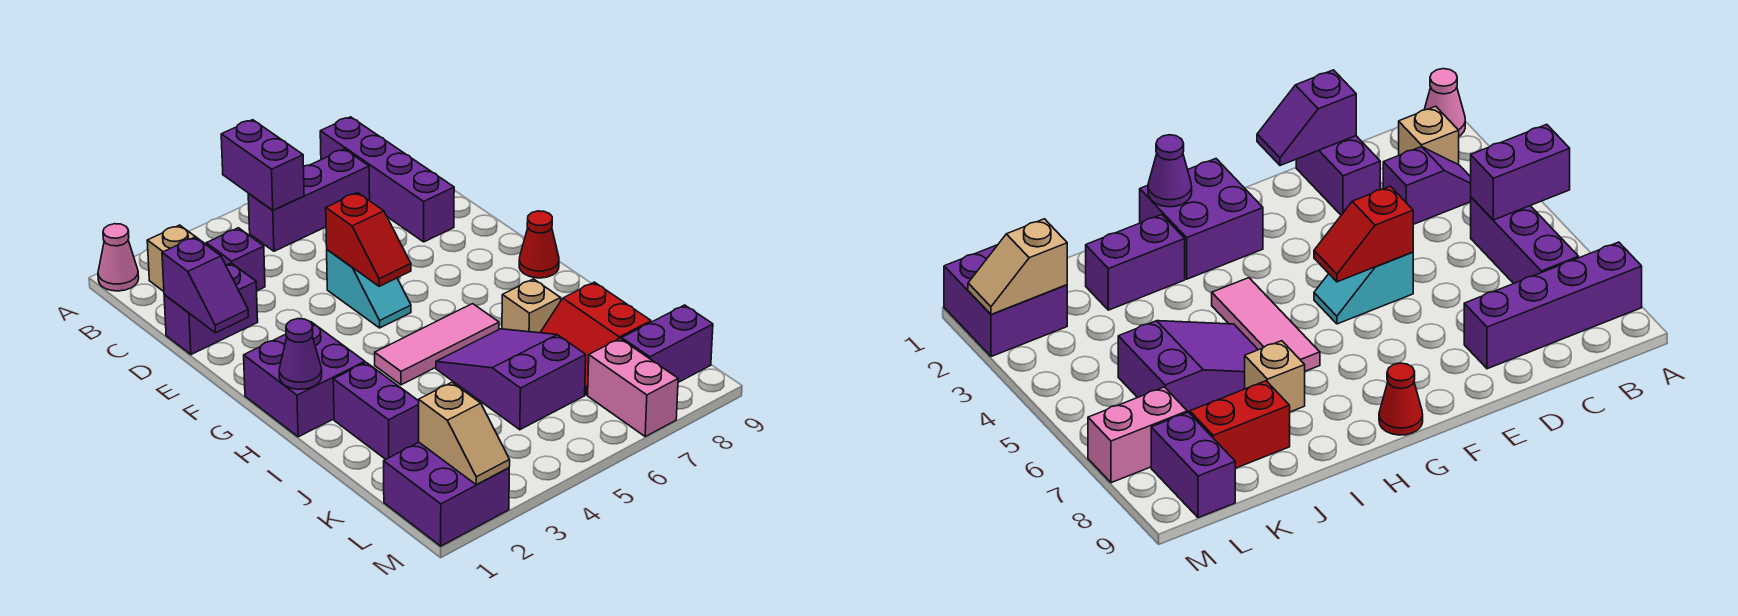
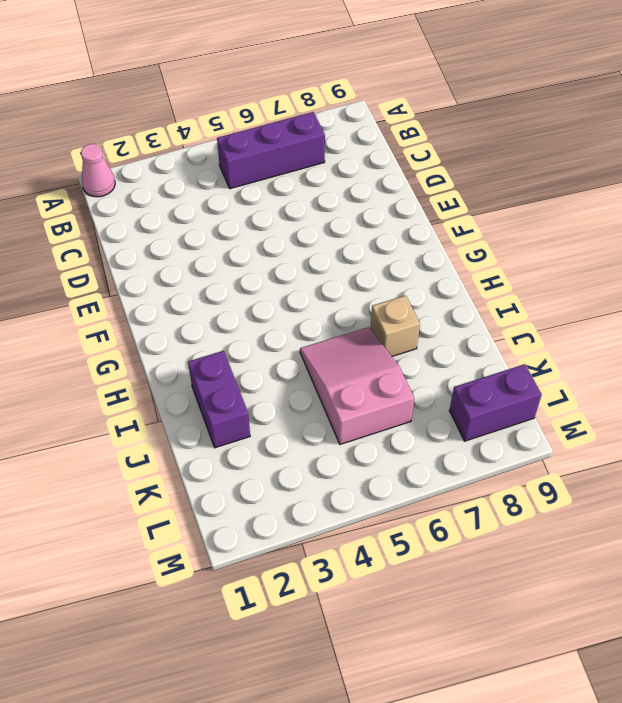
pink slope I5:K6 level 1 top K -> purple slope I5:K6 level 1 top K
none -> purple brick A8:D8 level 1
none -> tan brick B2 level 1
none -> purple slope B3:C3 level 1 top C

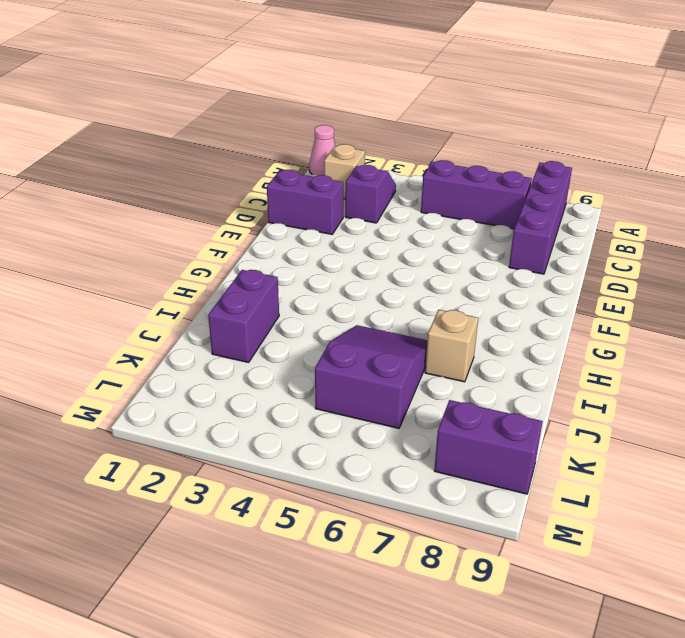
none -> cyan slope E5:F5 level 1 top E
none -> purple brick G1:H2 level 1
none -> red cone G9 level 1

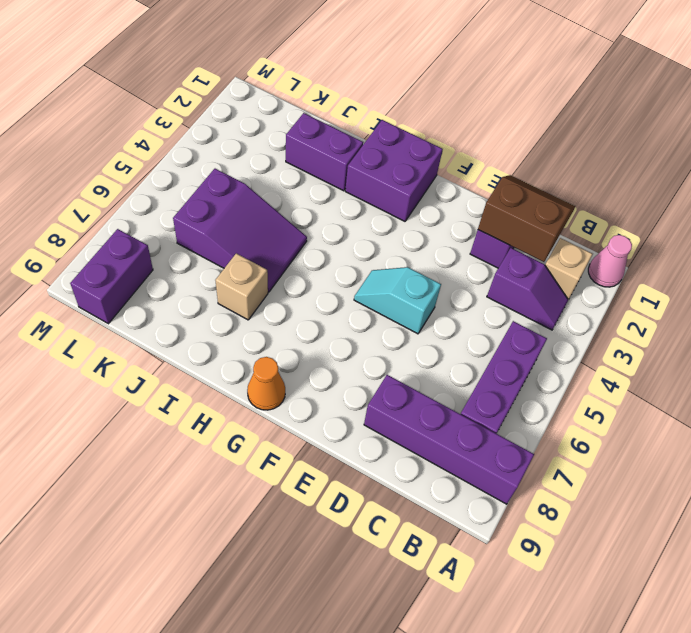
brown slope C1:D2 level 2 top 2 -> purple slope D1:E1 level 2 top D
orange cone G9 level 1 -> red cone G9 level 1
none -> pink tile H4:H6 level 1
none -> red slope J7:K8 level 1 top 8
none -> purple brick L1:M2 level 1

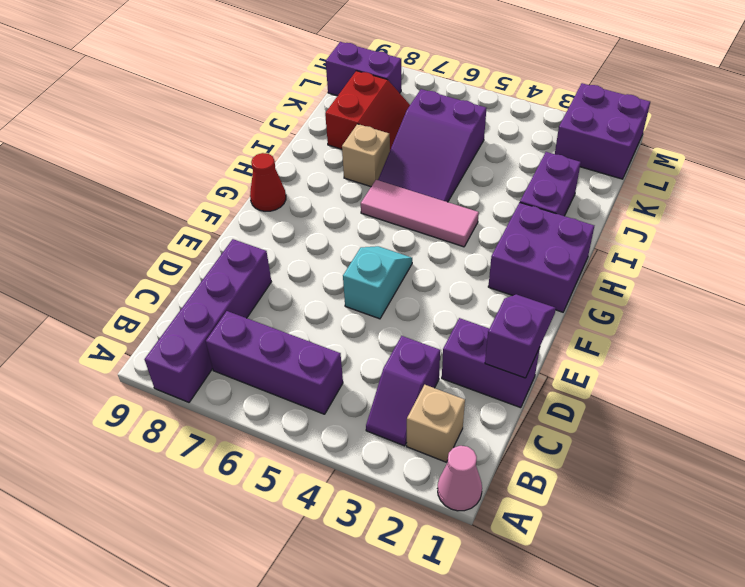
none -> pink brick L7:M7 level 1
none -> purple brick A5:B5 level 2
none -> red slope E5:F5 level 2 top E

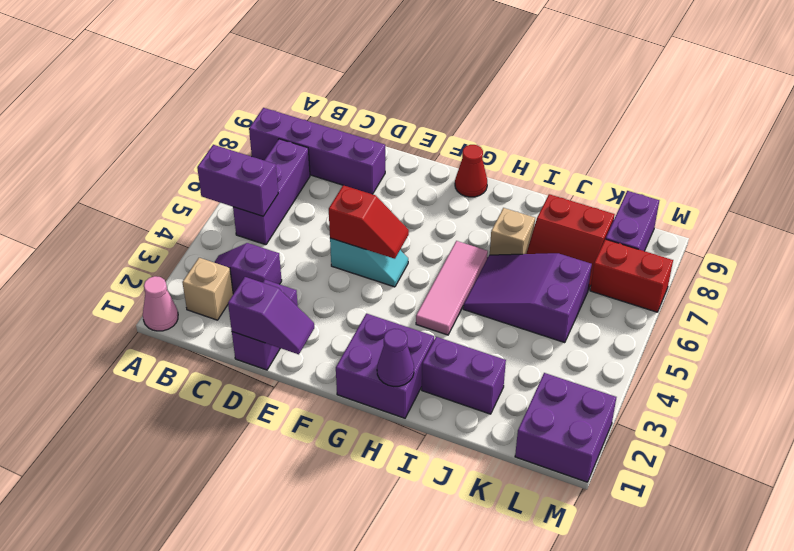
red brick L7:M7 level 1 -> pink brick L7:M7 level 1
none -> tan slope L2:M2 level 2 top L

